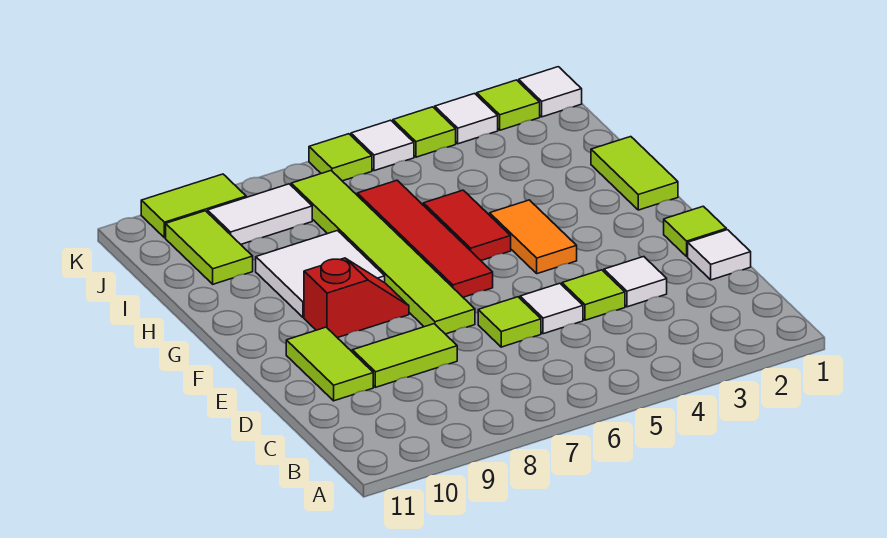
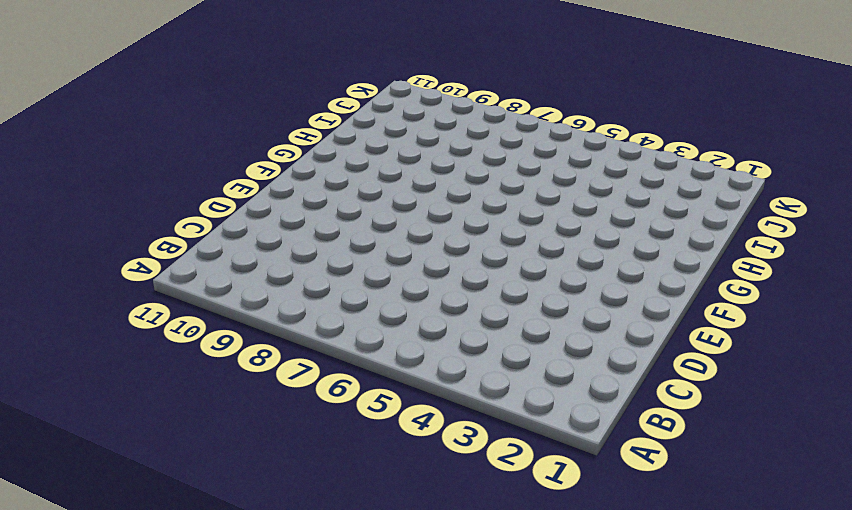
none -> white tile D1 level 1
none -> white tile D3 level 1
none -> lime tile D4 level 1

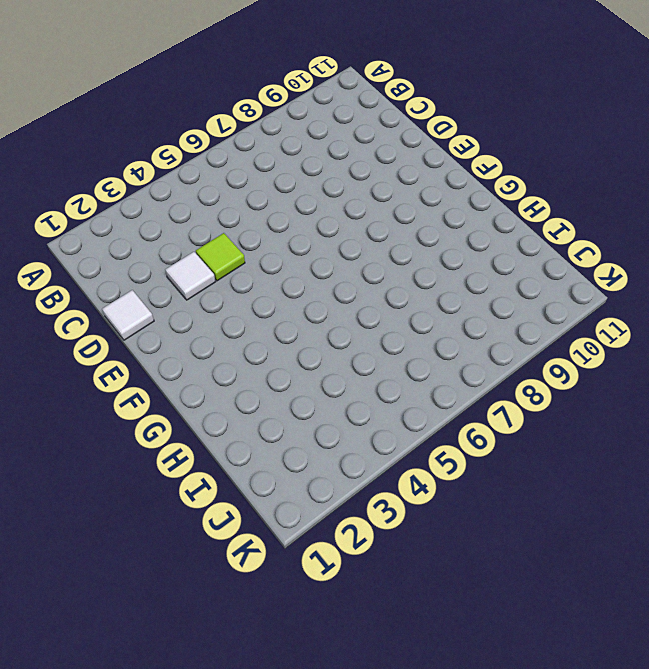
none -> white tile D5 level 1
none -> lime tile D6 level 1
none -> lime tile D8:D9 level 1

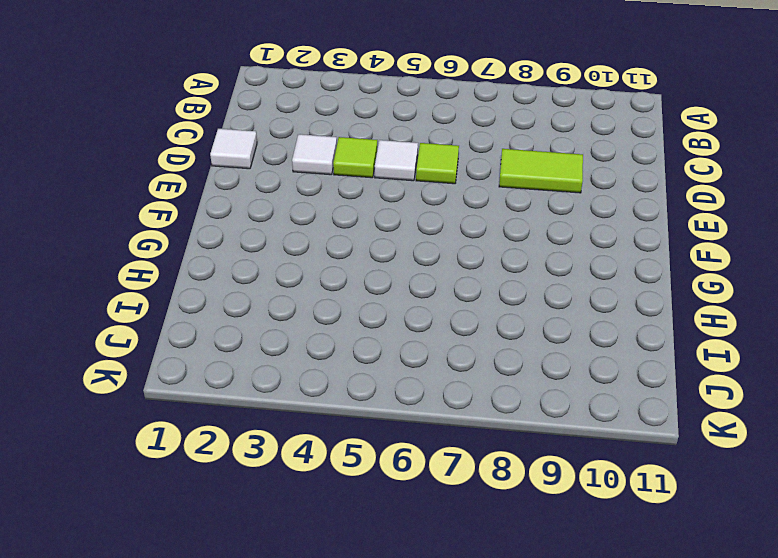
none -> lime tile D10:E10 level 1
none -> lime tile E1 level 1
none -> lime tile E7:J7 level 1

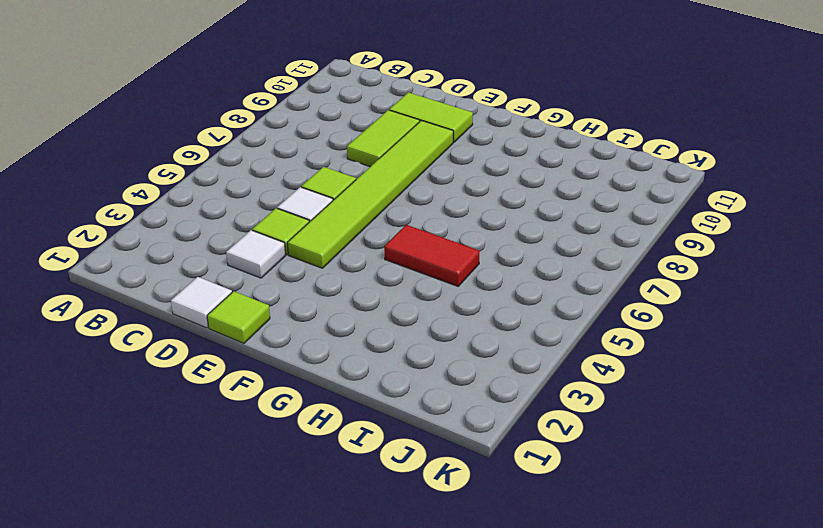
lime tile E4:E9 level 1 -> lime tile E7:J7 level 1
none -> orange tile F4:G4 level 1
none -> red tile F6:I6 level 1
none -> red slope F8:F9 level 1 top 9

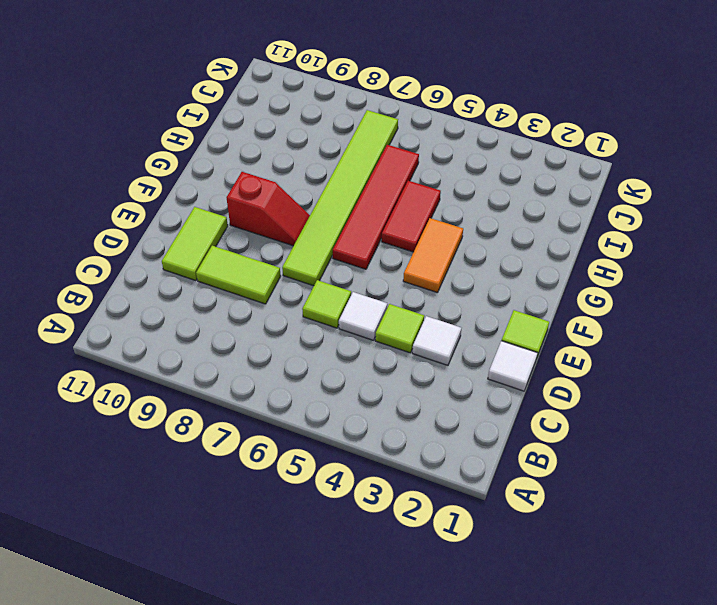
none -> lime tile G1:H1 level 1
none -> white tile G8:H9 level 1
none -> lime tile I10:J10 level 1

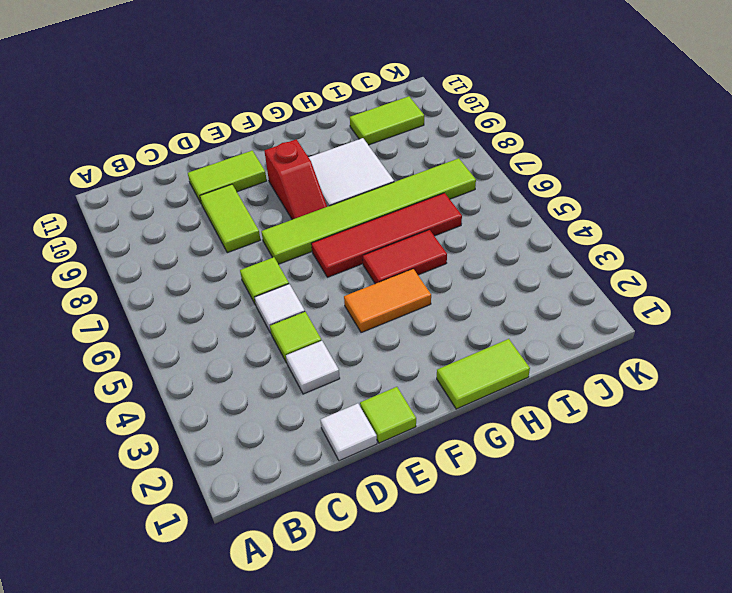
none -> white tile J8:J9 level 1
none -> white tile K1 level 1
none -> lime tile K2 level 1

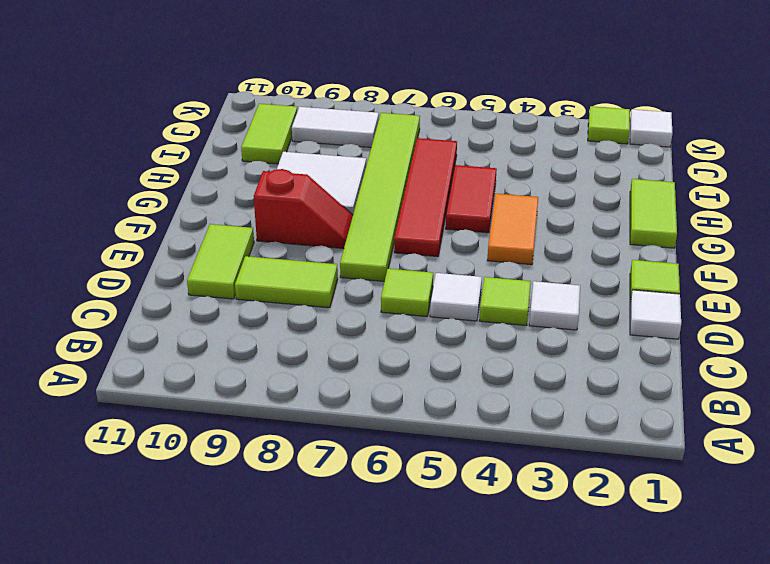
none -> white tile K3 level 1
none -> lime tile K4 level 1
none -> white tile K5 level 1

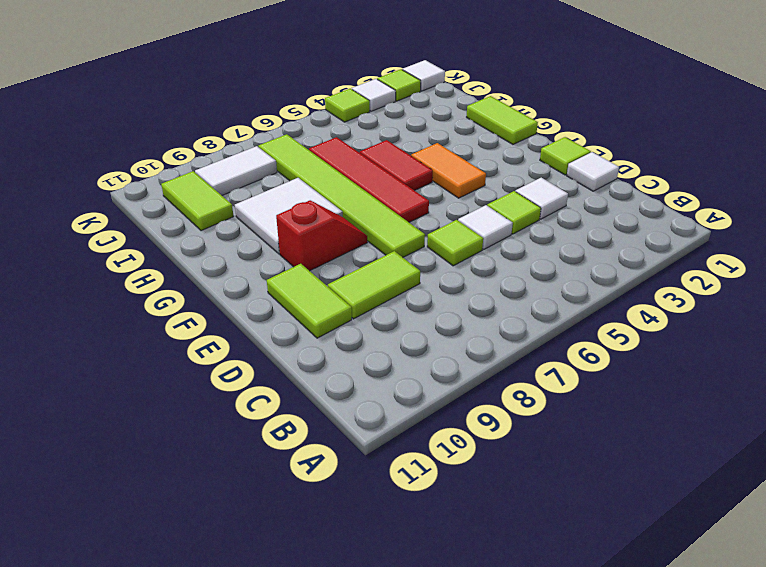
none -> white tile K5 level 1
none -> lime tile K6 level 1
none -> lime tile K9:K10 level 1

